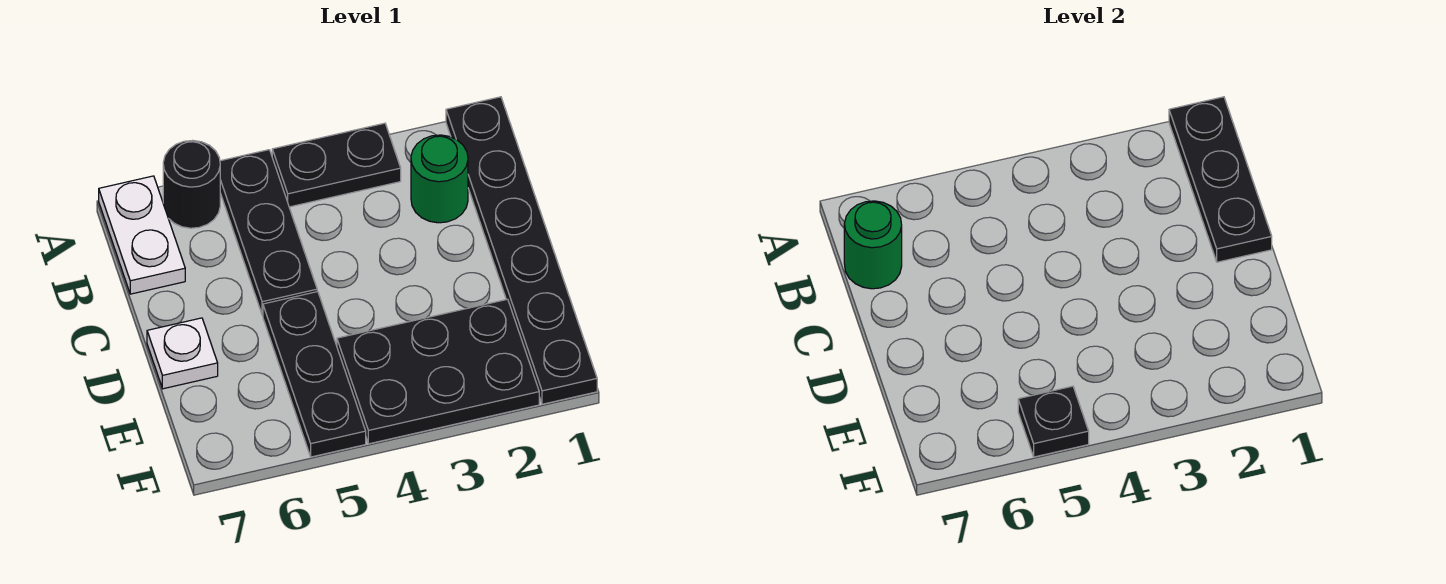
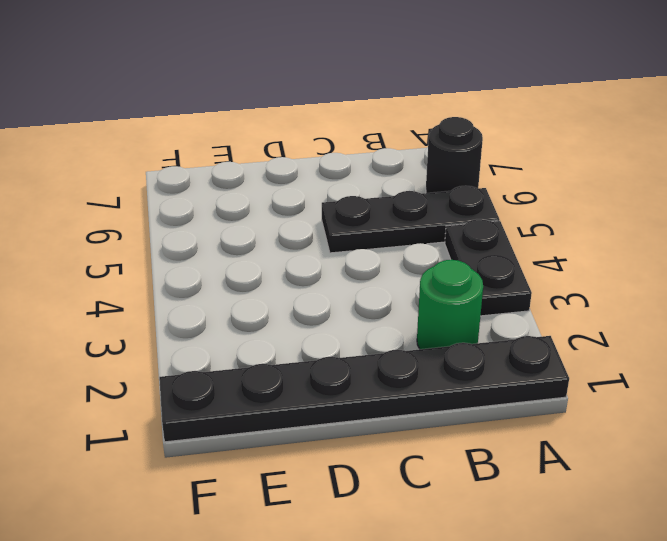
none -> white plate A7:B7 level 1
none -> black plate D5:F5 level 1
none -> white plate D7 level 1

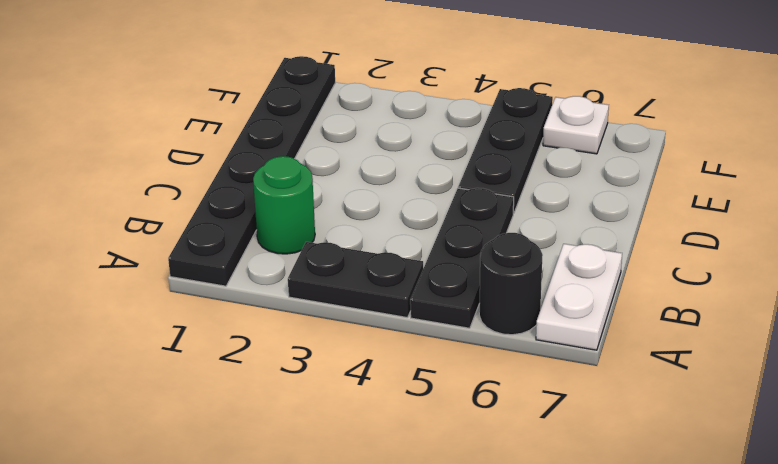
white plate F6 level 1 -> white plate D7 level 1
none -> black plate E2:F4 level 1
none -> black plate A1:C1 level 2
none -> green round brick B7 level 2

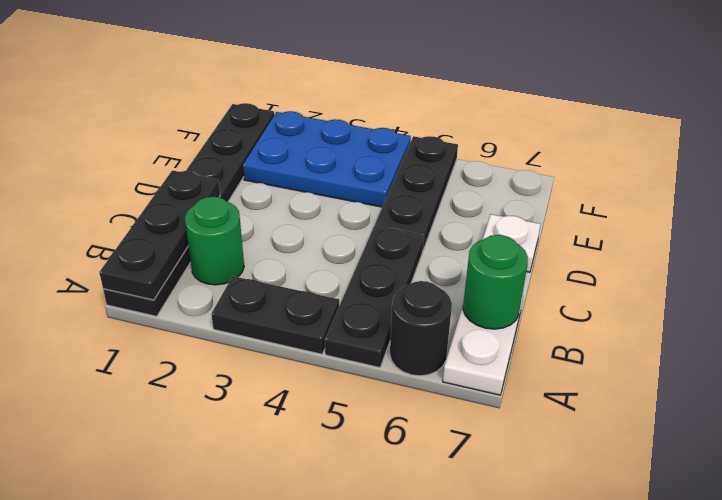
blue plate E2:F4 level 1 -> black plate E2:F4 level 1
none -> black plate F5 level 2

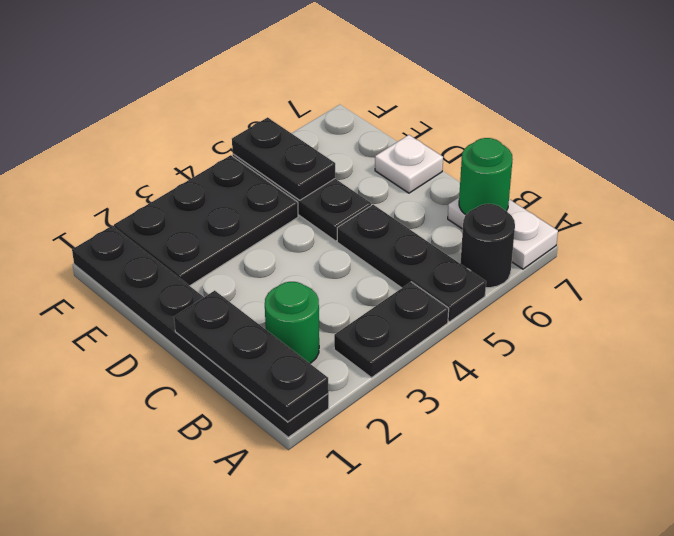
black plate E5:F5 level 2 -> black plate F5 level 2

